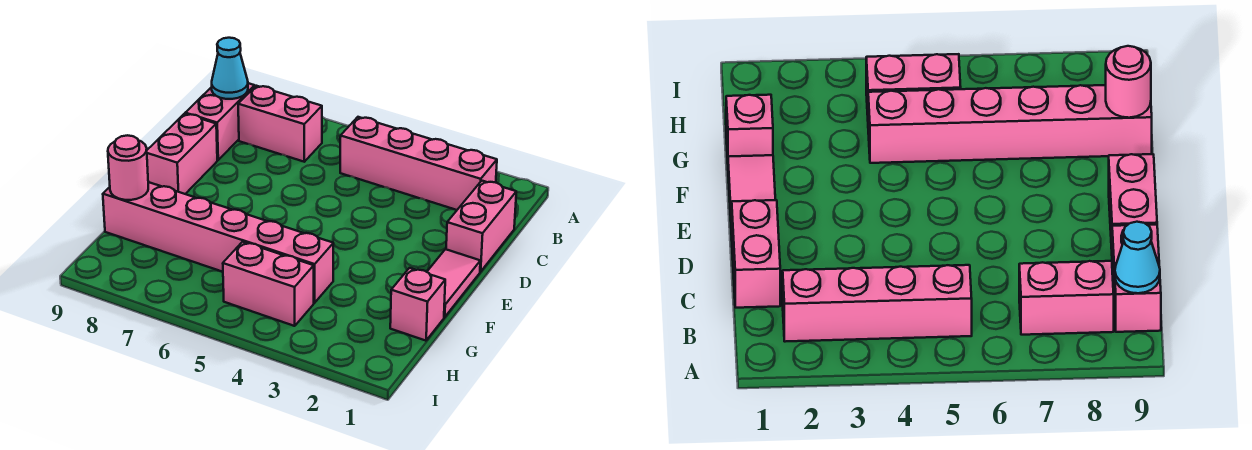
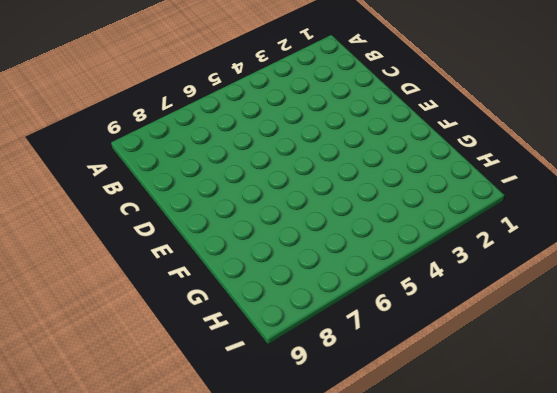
none -> pink brick B2:B5 level 1
none -> pink brick B7:B8 level 1

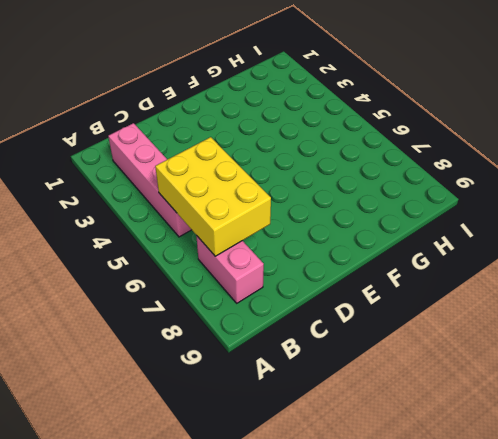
yellow brick B5:C7 level 2 -> none
none -> pink brick B9:C9 level 1
none -> pink brick C1:D1 level 1

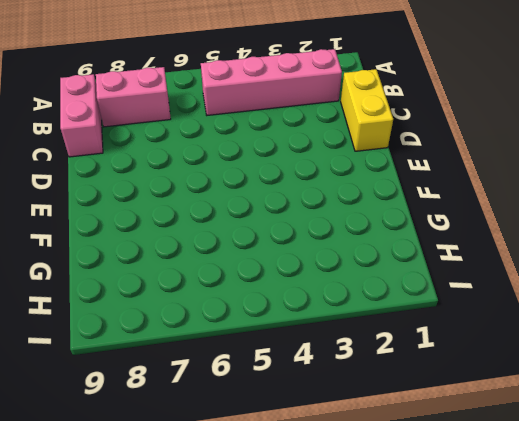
yellow brick C1:D1 level 1 -> pink brick C1:D1 level 1
none -> pink brick D9:E9 level 1
none -> pink tile E1:F1 level 1

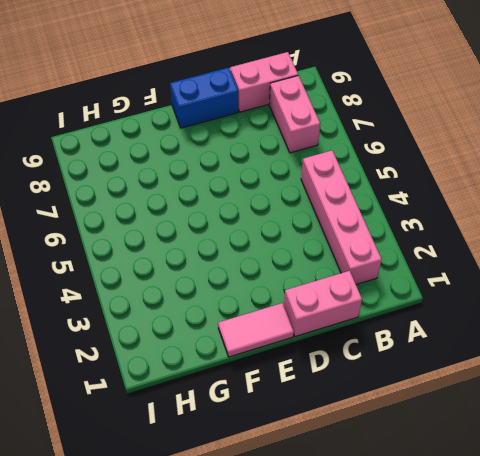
blue brick D9:E9 level 1 -> pink brick D9:E9 level 1
none -> pink brick G1 level 1
none -> pink brick G4:G9 level 1

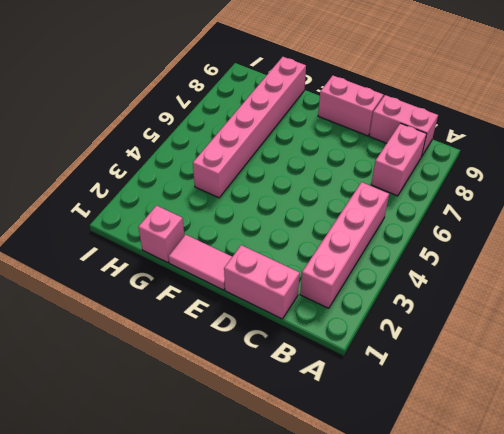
none -> pink brick H4:H5 level 1
none -> cyan cone B9 level 2

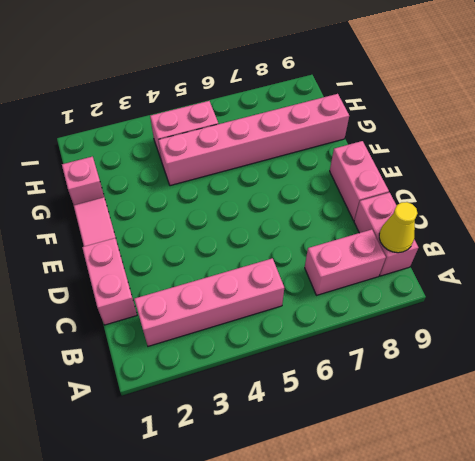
yellow cone B9 level 2 -> cyan cone B9 level 2
none -> pink round brick G9 level 2

